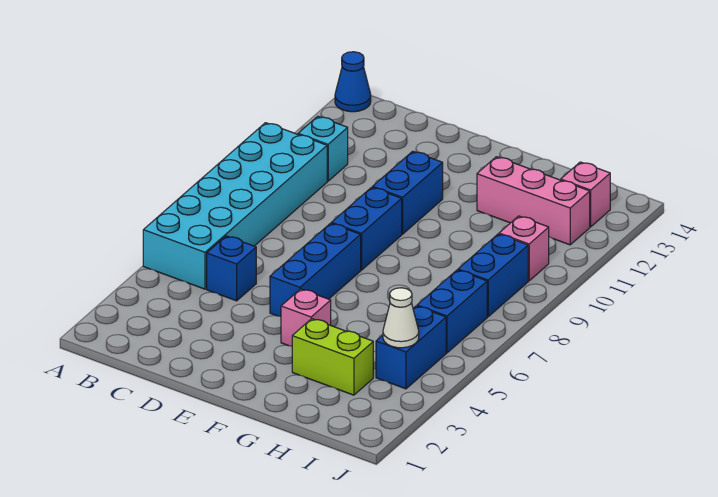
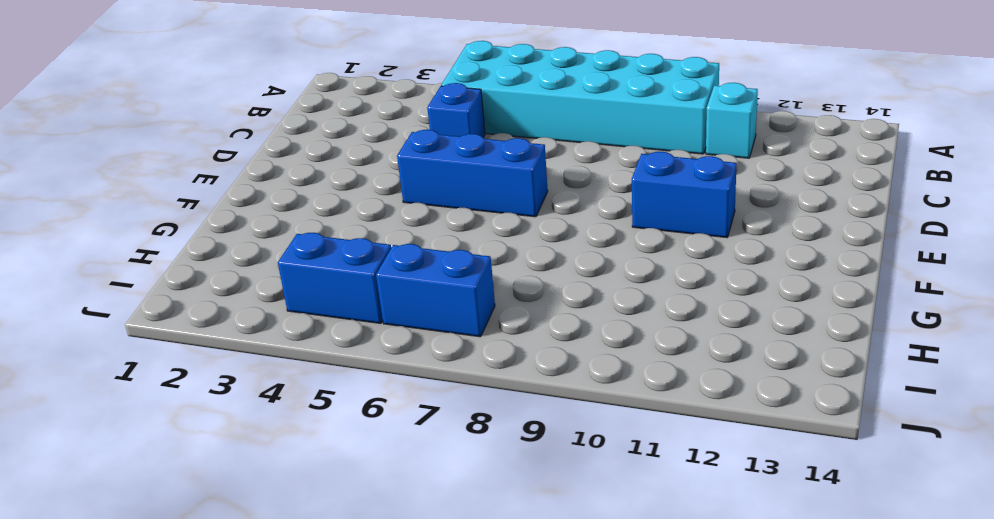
none -> blue cone A14 level 1
none -> blue brick E8:E9 level 1
none -> pink brick F4 level 1

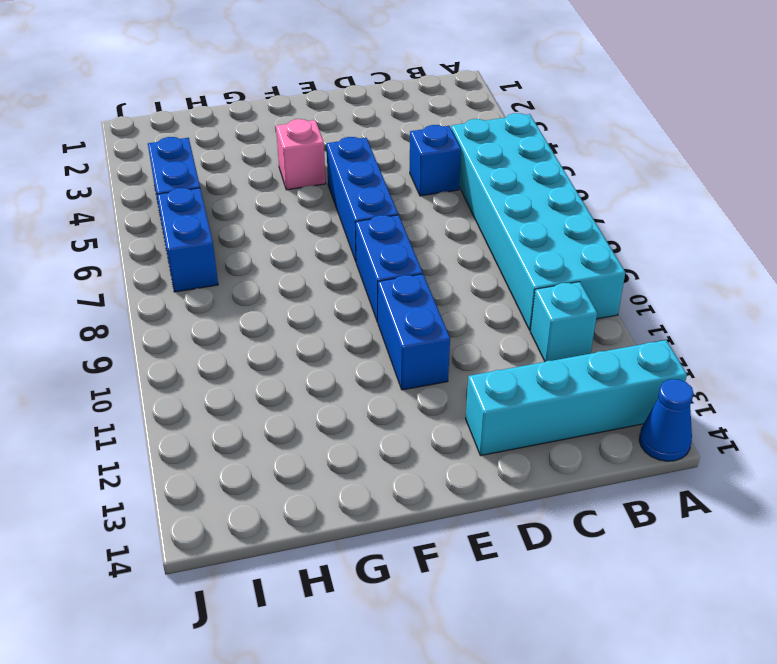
cyan brick A13:D13 level 1 -> none
none -> lime brick G3:H3 level 1
none -> pink brick G12:I12 level 1
none -> blue brick I8:I9 level 1

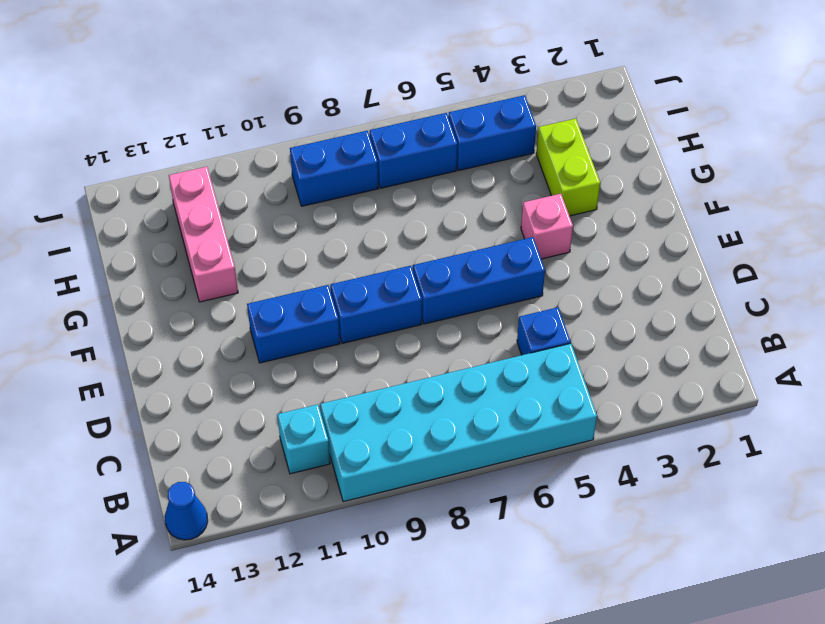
none -> pink brick I10 level 1
none -> pink brick I13 level 1
none -> white cone I4 level 2

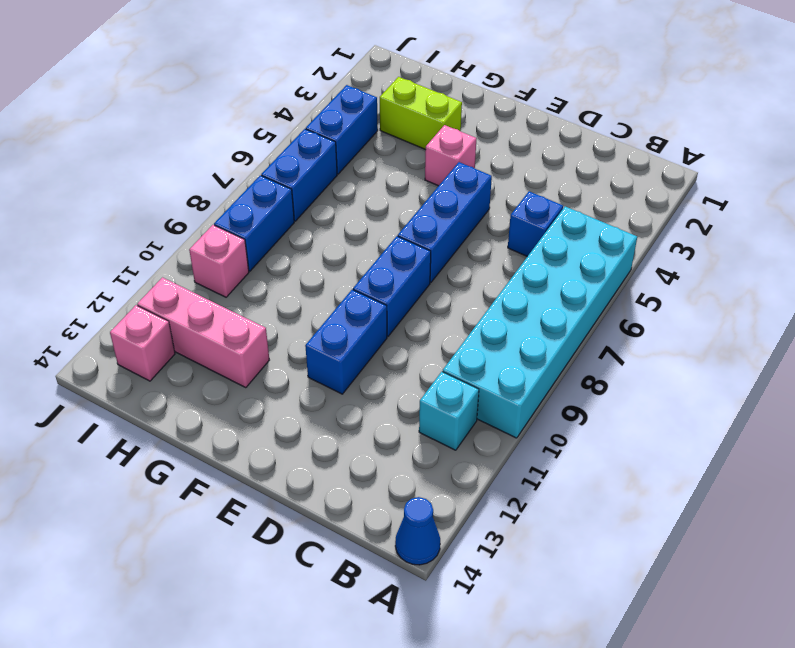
none -> white cone I4 level 2

